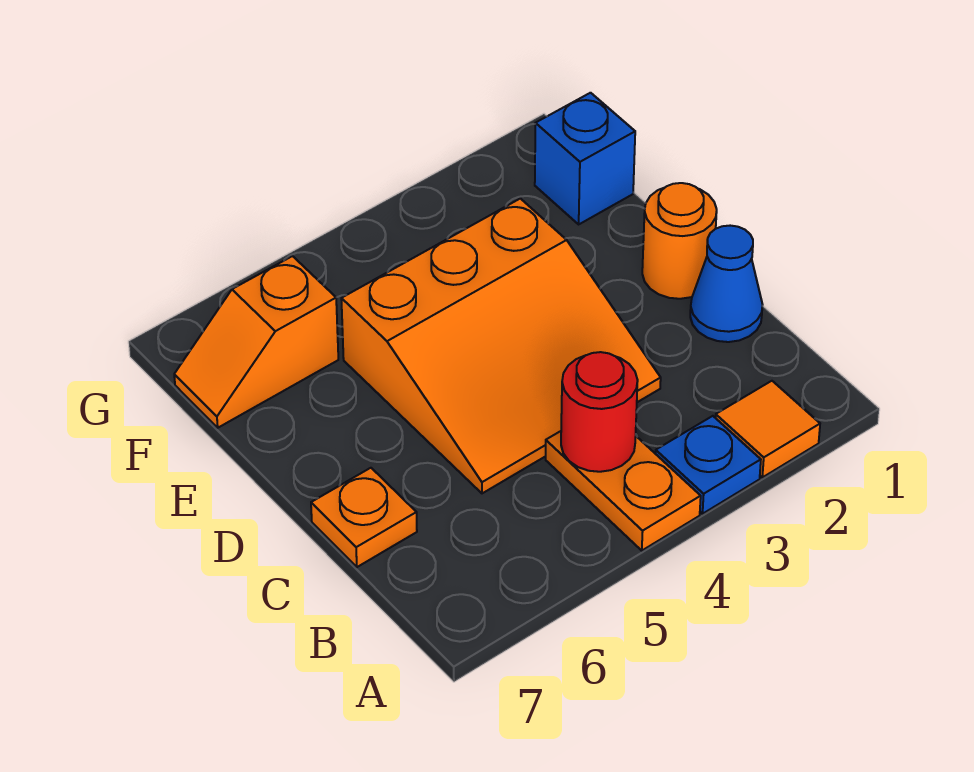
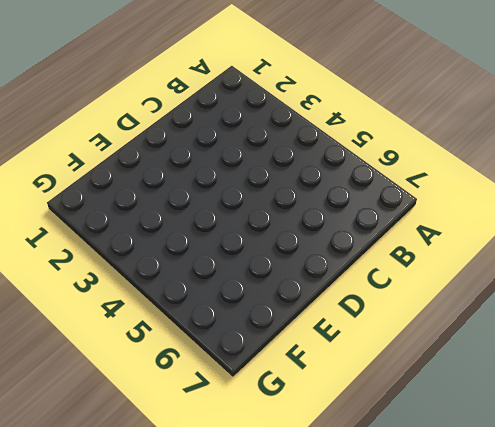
none -> orange tile A2 level 1
none -> blue plate A3 level 1

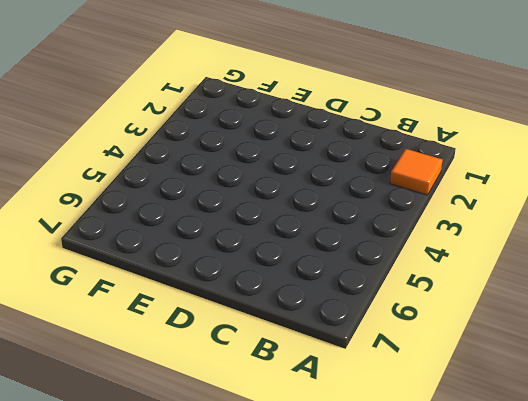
none -> blue plate A3 level 1
none -> orange plate A4:B4 level 1

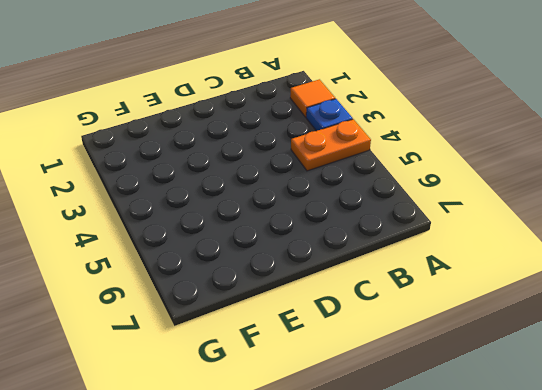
none -> blue cone C1 level 1
none -> orange slope C3:E5 level 1 top E

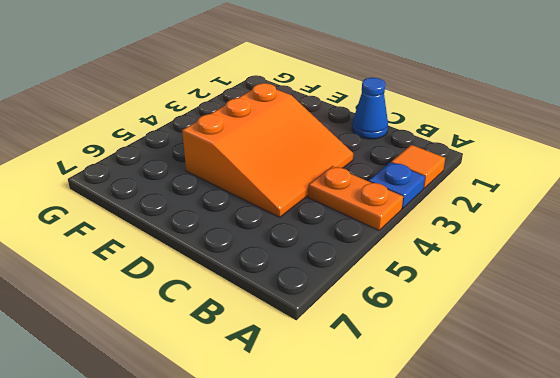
none -> orange plate C7 level 1
none -> orange round brick D1 level 1

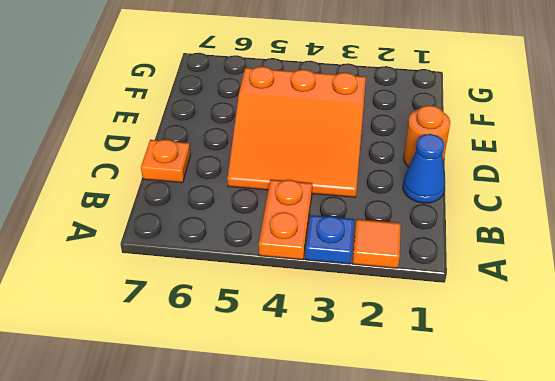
none -> blue brick F1 level 1
none -> orange slope F6:F7 level 1 top 6

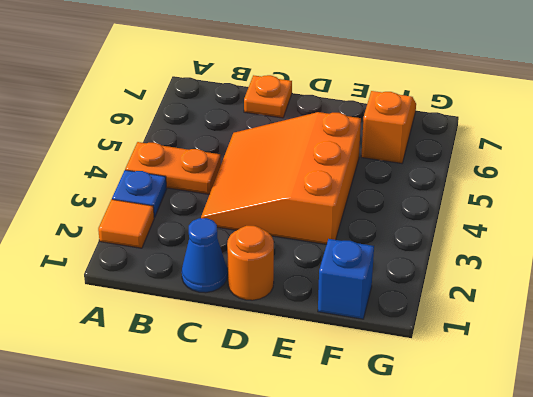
none -> red round brick B4 level 2

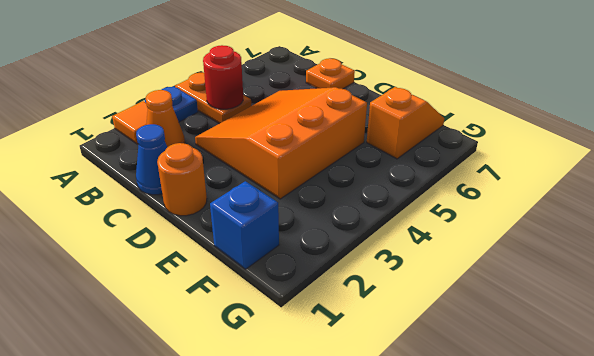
orange cone B2 level 1 -> none

